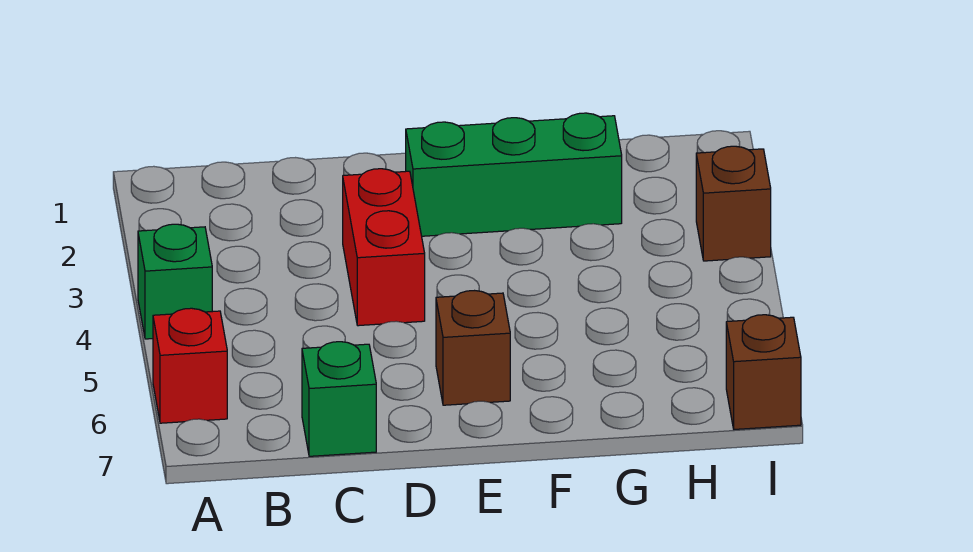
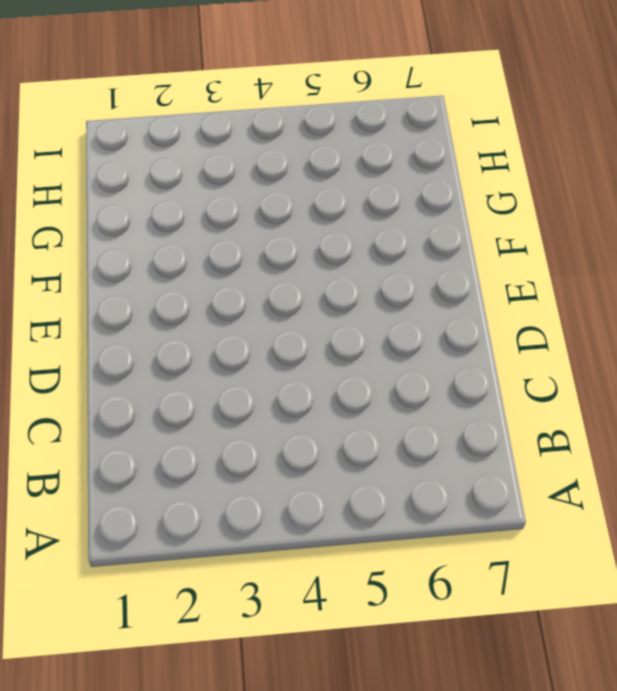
none -> green brick A4 level 1
none -> red brick A6 level 1

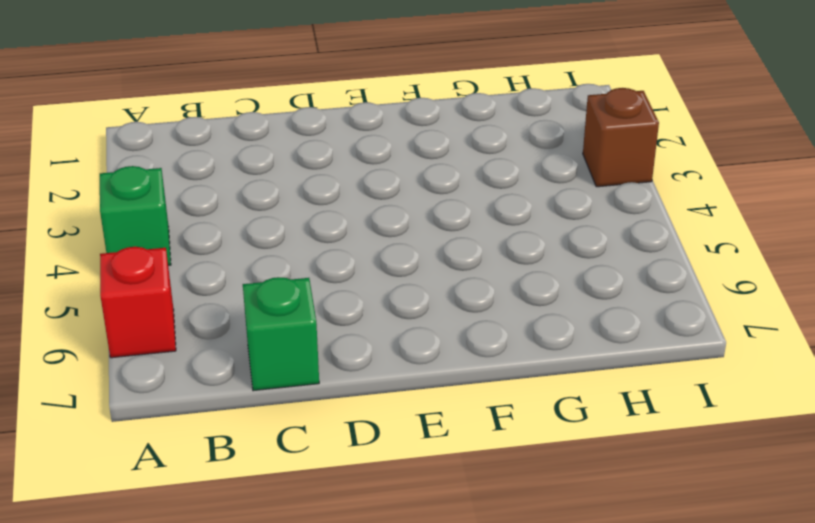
none -> red brick D3:D4 level 1
none -> green brick E2:G2 level 1

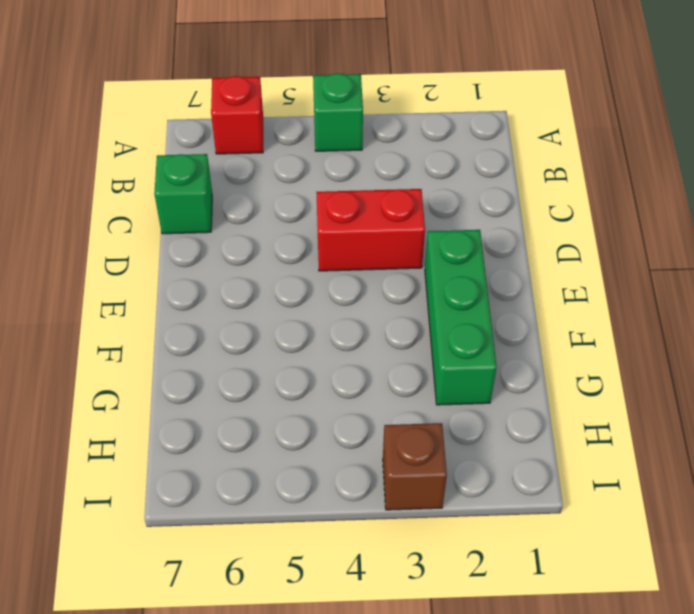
none -> brown brick E6 level 1
none -> brown brick I7 level 1

